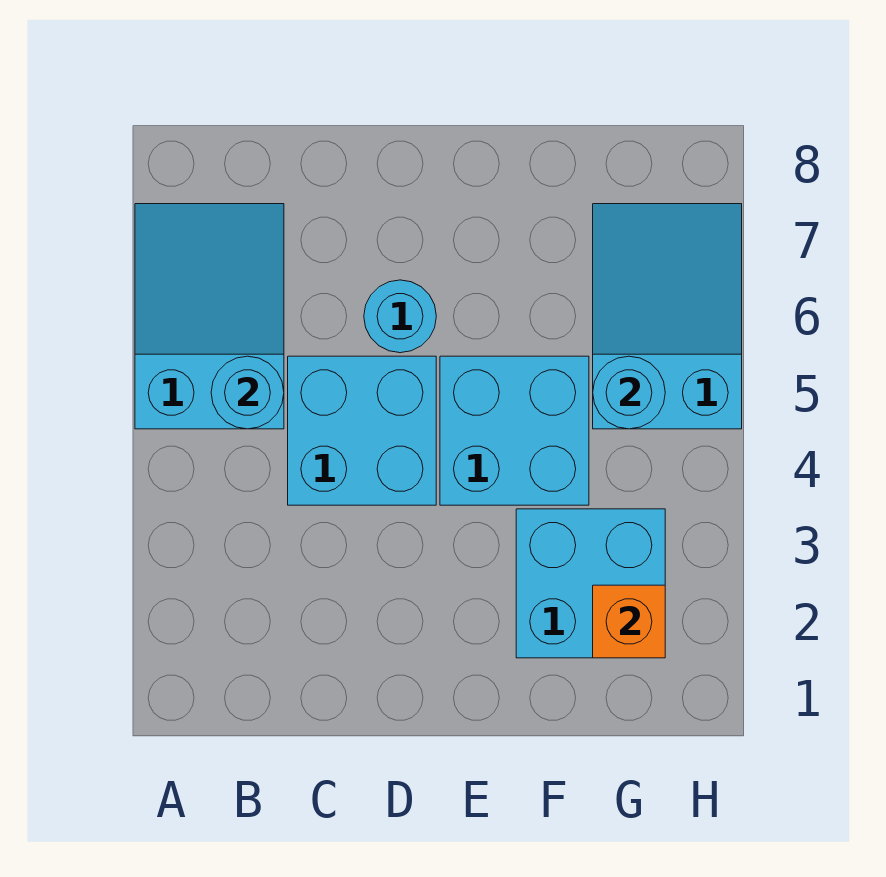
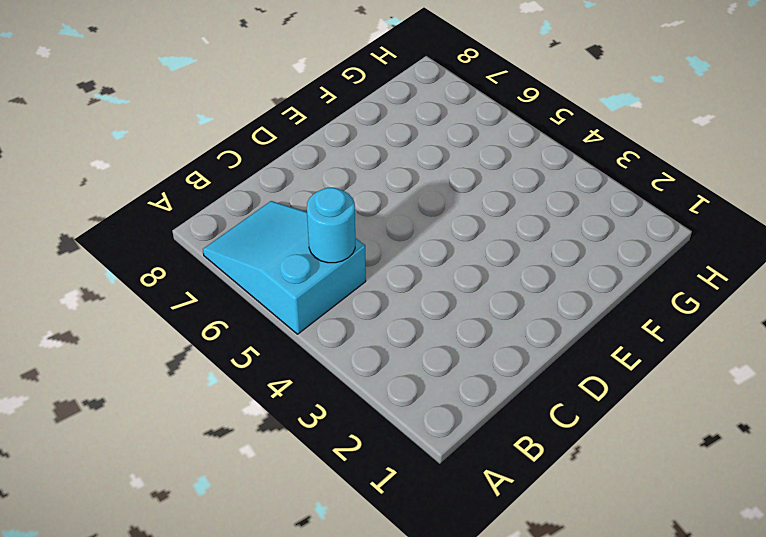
none -> cyan brick C4:D5 level 1
none -> cyan round brick D6 level 1

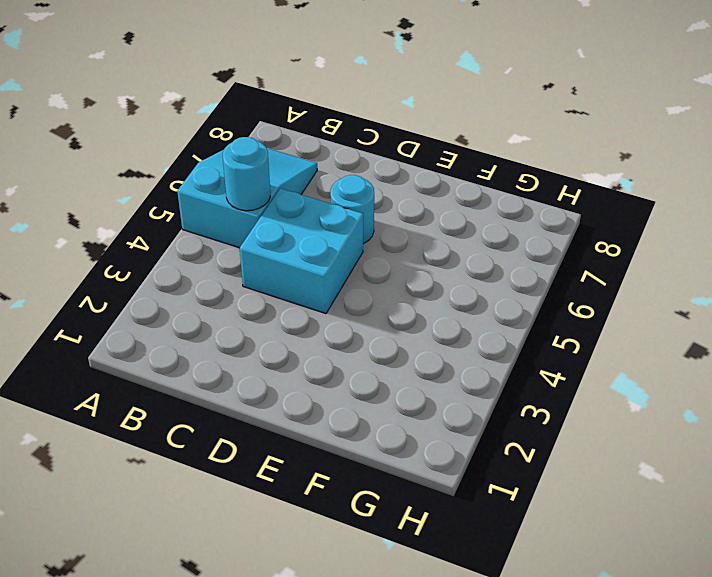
none -> cyan brick E4:F5 level 1
none -> cyan brick F2:G3 level 1

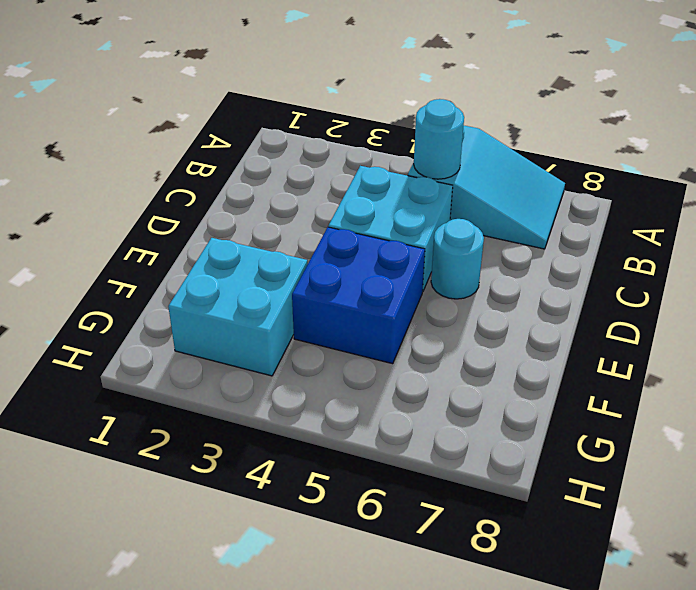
blue brick E4:F5 level 1 -> cyan brick E4:F5 level 1
none -> cyan slope G5:H7 level 1 top 5
none -> orange brick G2 level 2

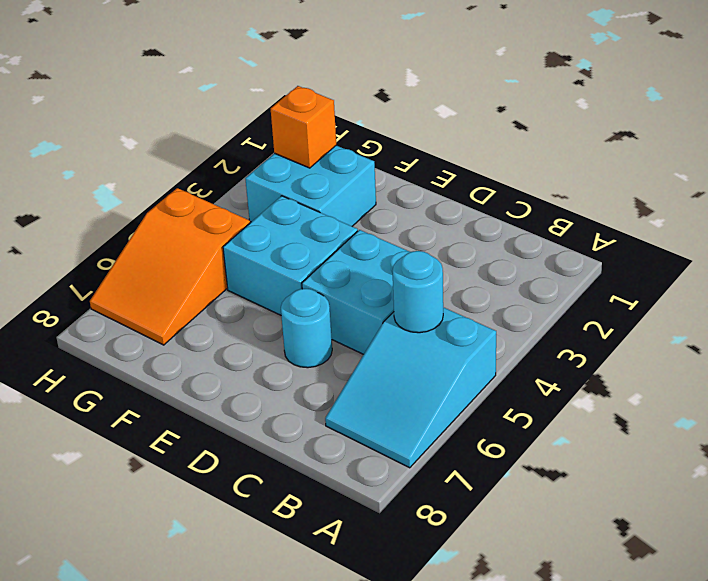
orange slope G5:H7 level 1 top 5 -> cyan slope G5:H7 level 1 top 5
none -> cyan round brick G5 level 2

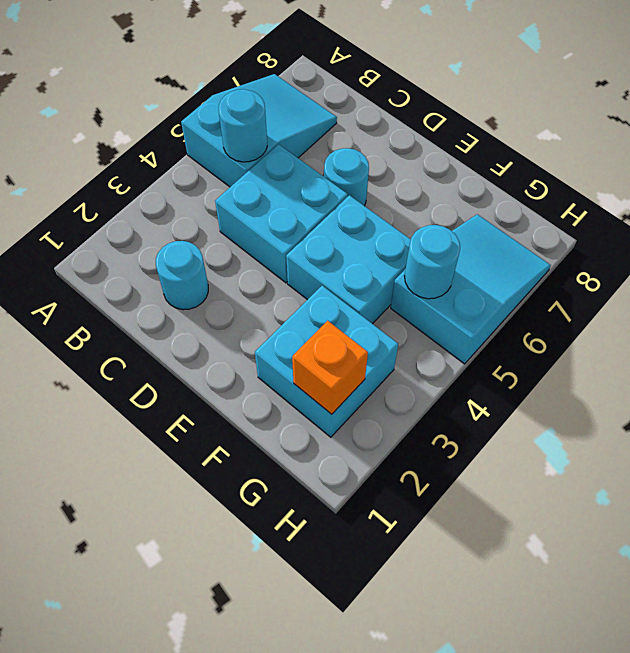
cyan round brick C2 level 1 -> none

